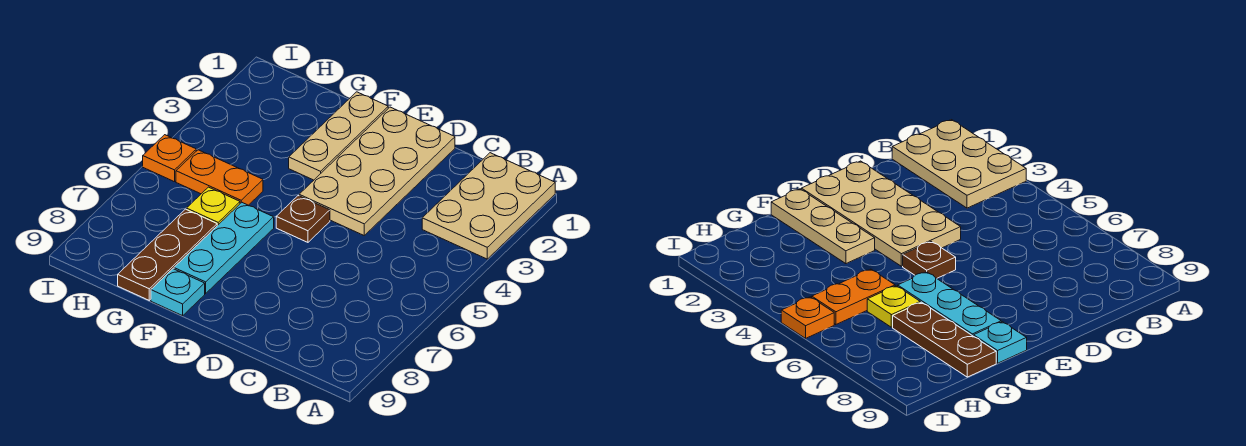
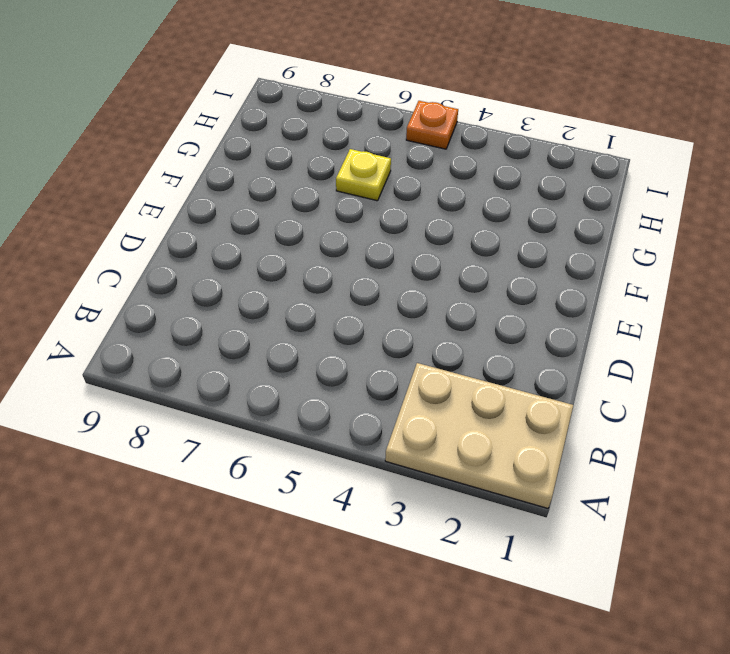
none -> tan plate D1:E4 level 1
none -> brown plate E5 level 1

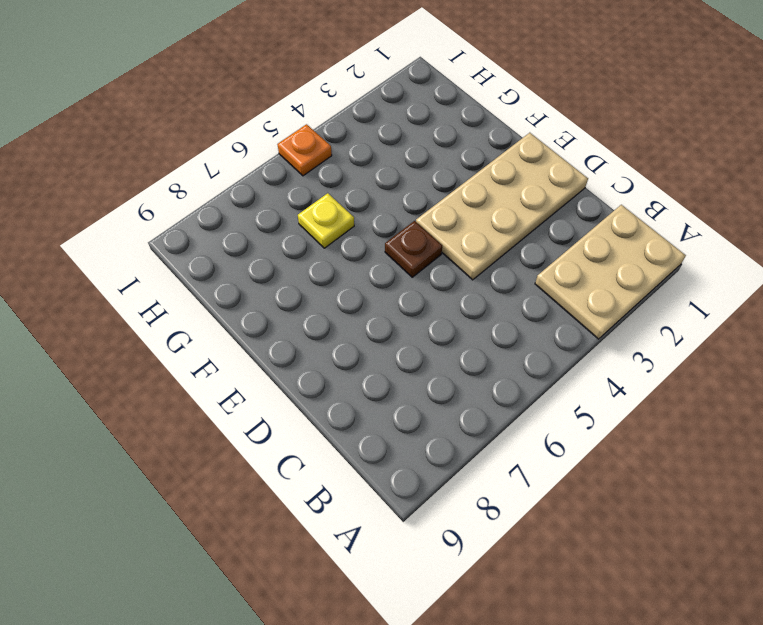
none -> tan plate F1:F3 level 1
none -> cyan plate F6:F8 level 1

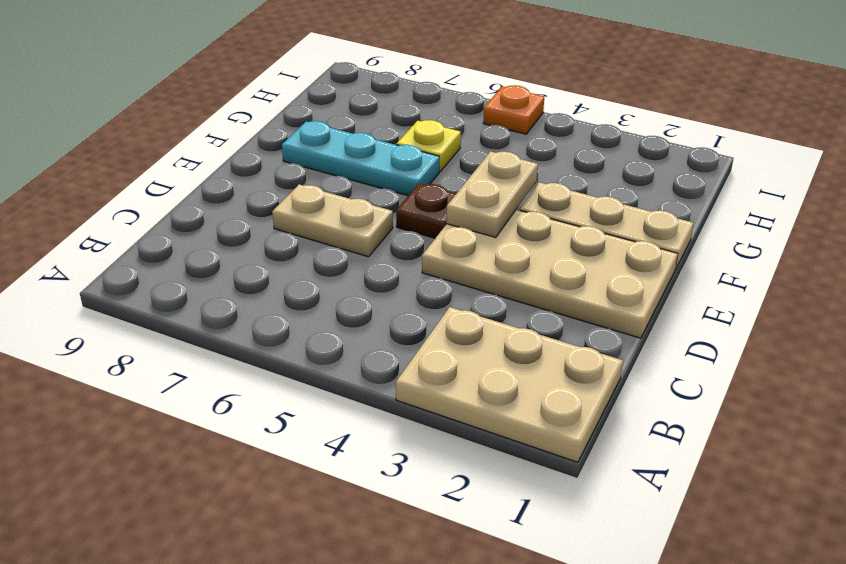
tan plate D6:D7 level 1 -> none
tan plate E4:F4 level 2 -> none
none -> cyan plate F9 level 1
none -> orange plate G5:H5 level 1

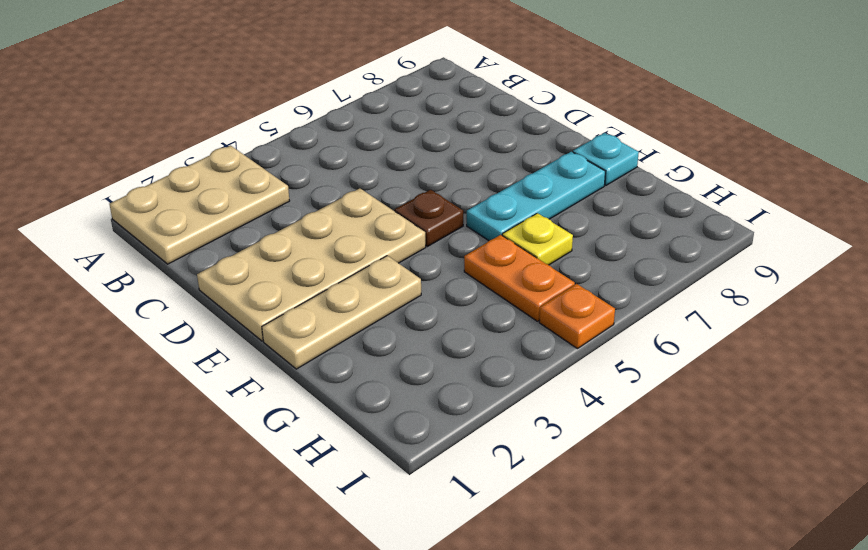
none -> brown plate G7:G9 level 1

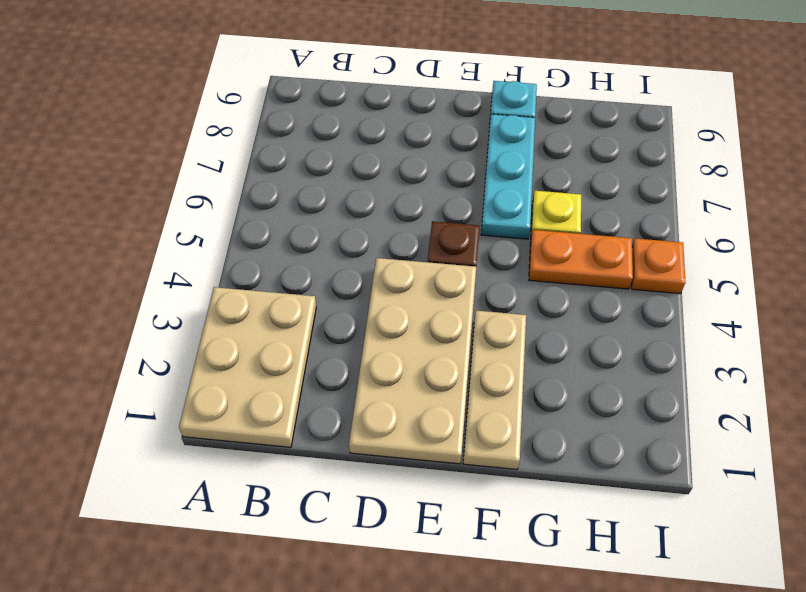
none -> brown plate G7:G9 level 1

